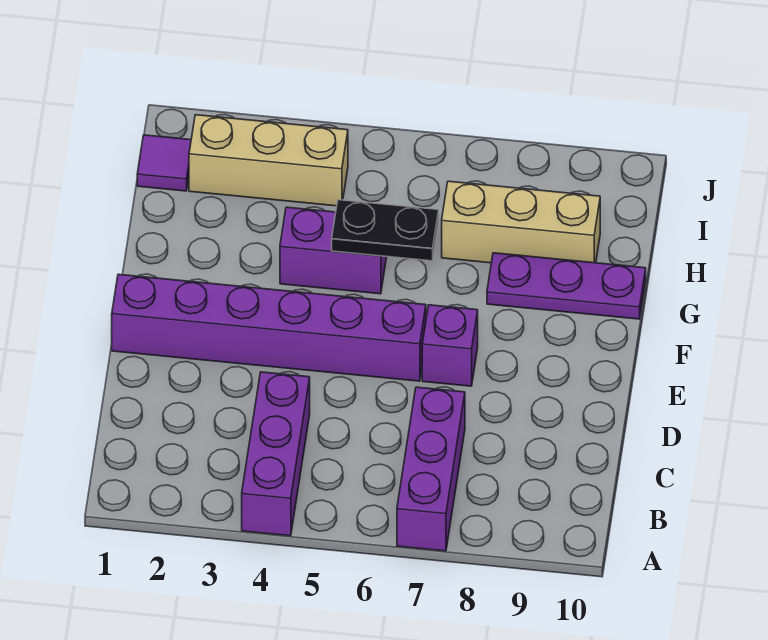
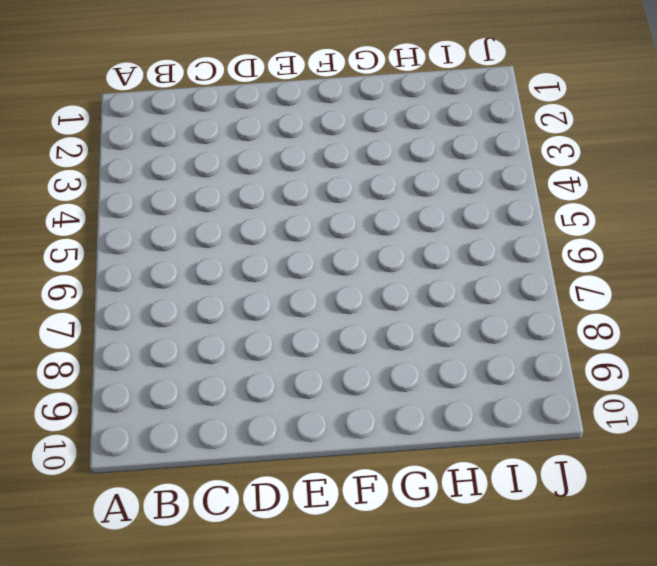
none -> purple brick A4:C4 level 1
none -> purple brick A7:C7 level 1

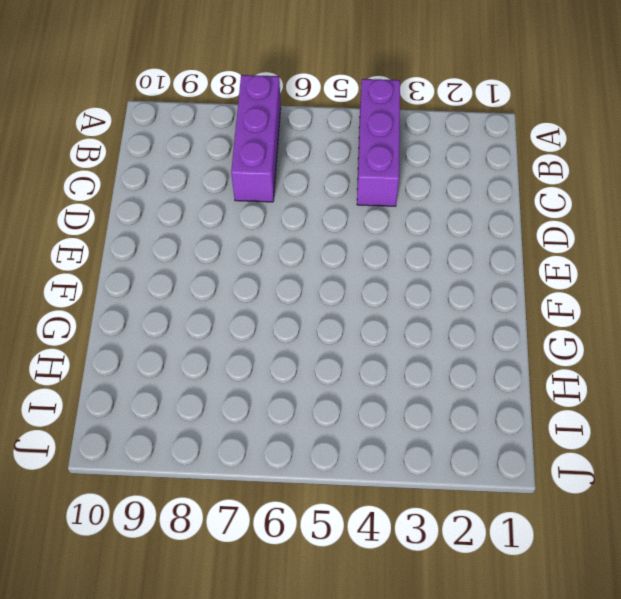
none -> purple brick E1:E6 level 1
none -> purple brick E7 level 1

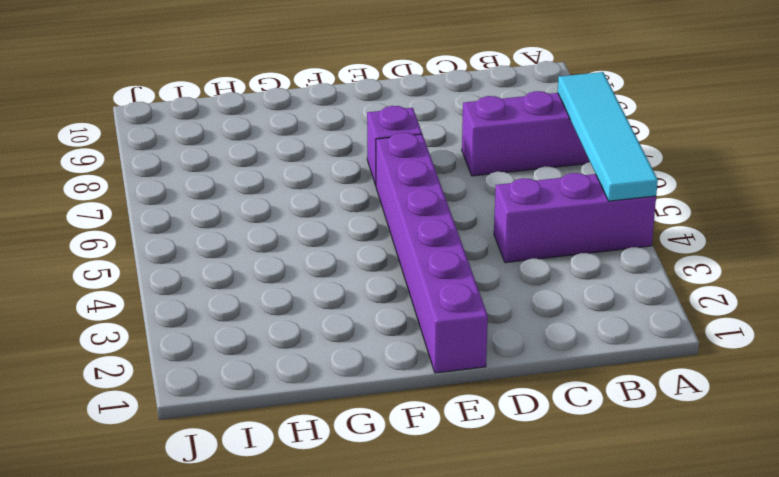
cyan tile A4:A7 level 2 -> none
none -> purple brick G4:G5 level 1
none -> purple plate G8:G10 level 1

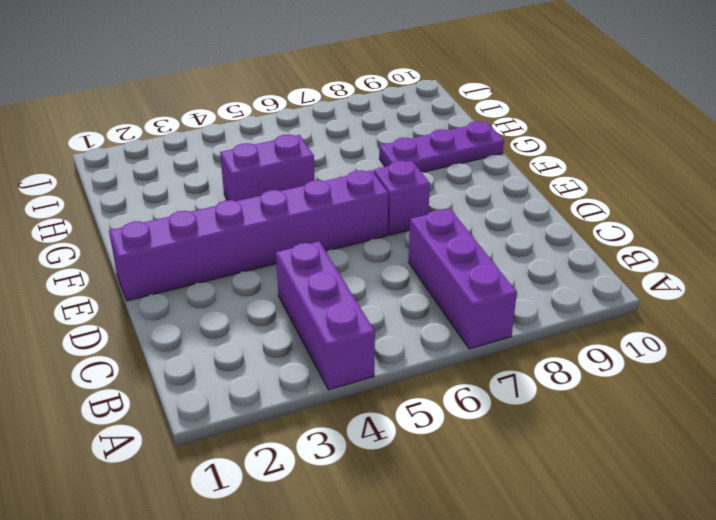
none -> tan brick H7:H9 level 1
none -> purple tile I1 level 1

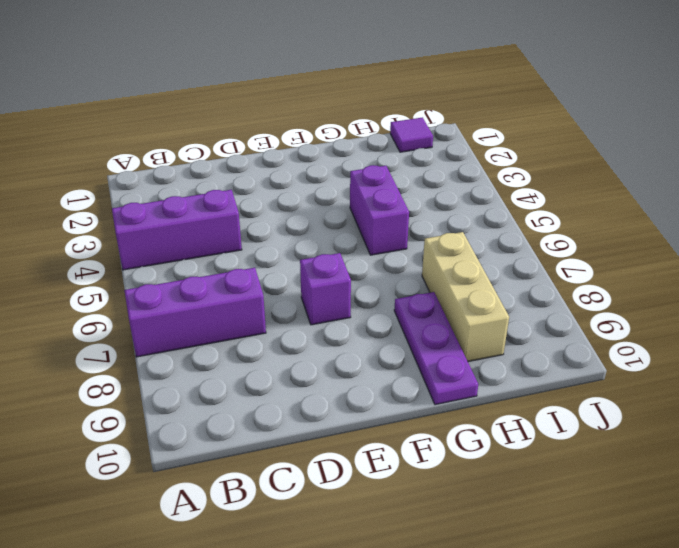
none -> purple brick E1:E6 level 1
none -> tan brick I2:I4 level 1

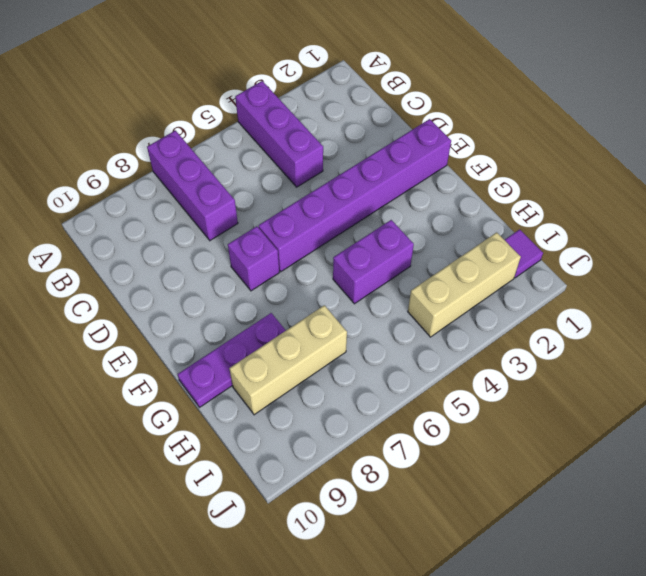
none -> black plate G5:G6 level 2

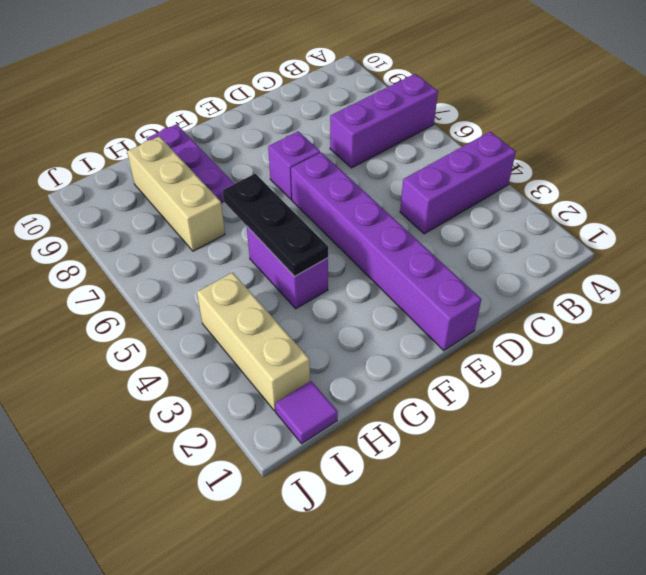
black plate G4:G6 level 2 -> black plate G5:G6 level 2

